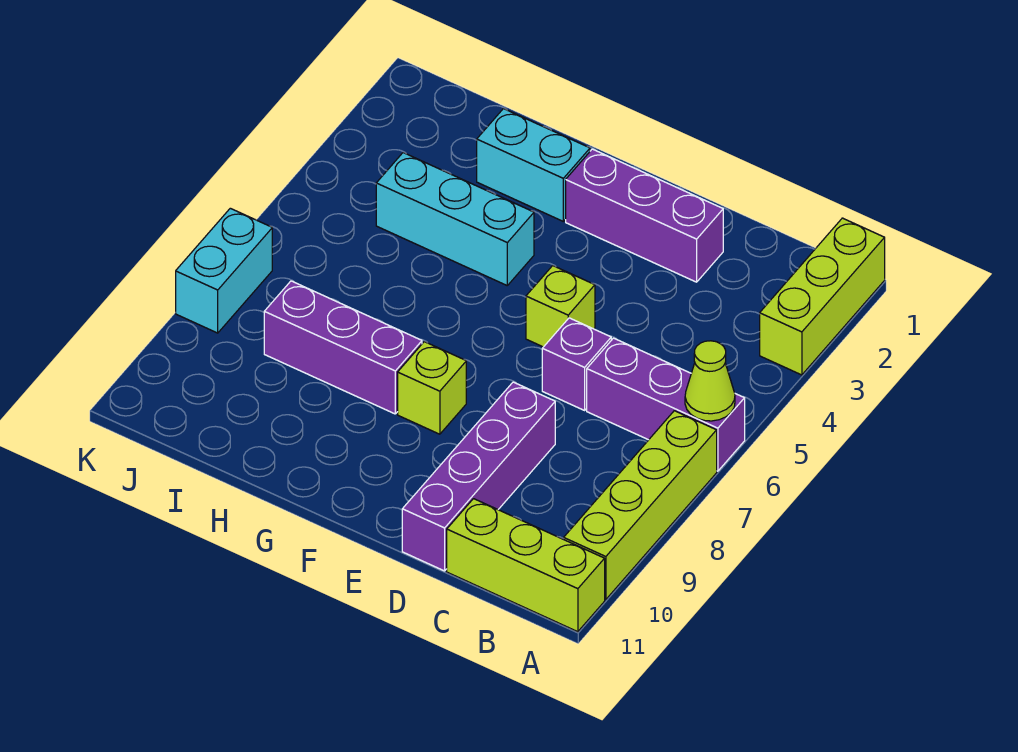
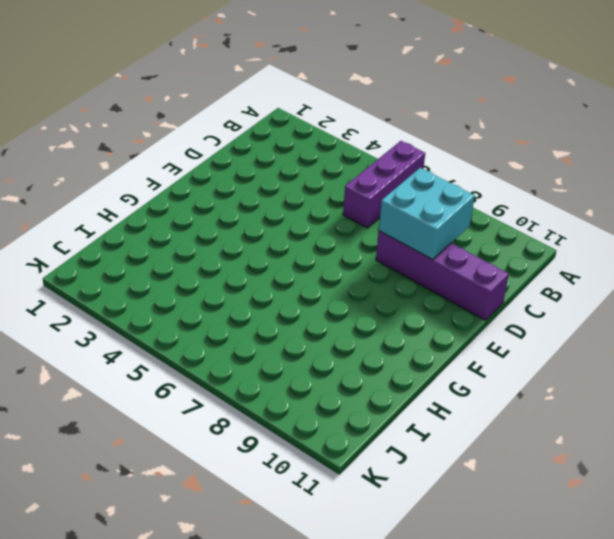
cyan brick C8:D9 level 2 -> none
none -> lime brick A1:A3 level 1
none -> lime brick A7:A10 level 1
none -> lime brick A11:C11 level 1

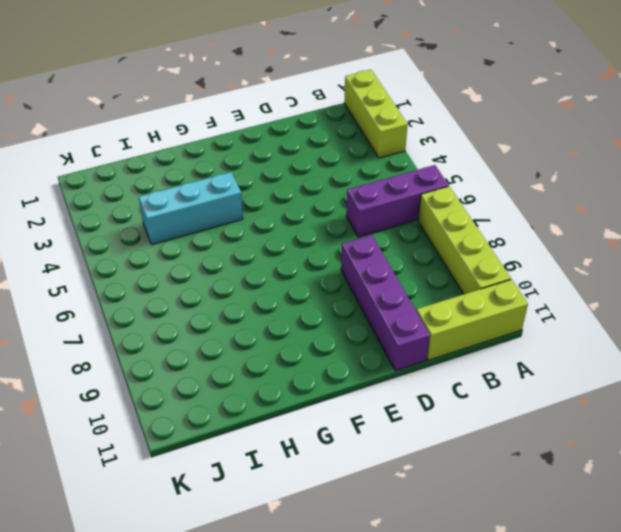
none -> purple brick D2:F2 level 1
none -> purple brick D6 level 1
none -> lime brick E5 level 1

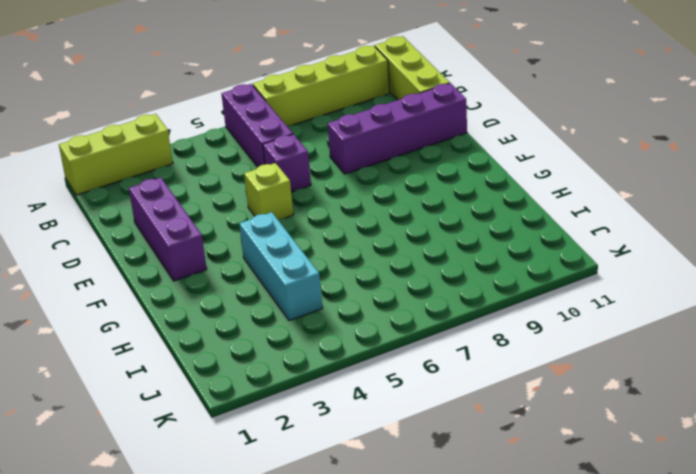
none -> lime brick F8 level 1
none -> cyan brick G2:H2 level 1
none -> purple brick G8:I8 level 1

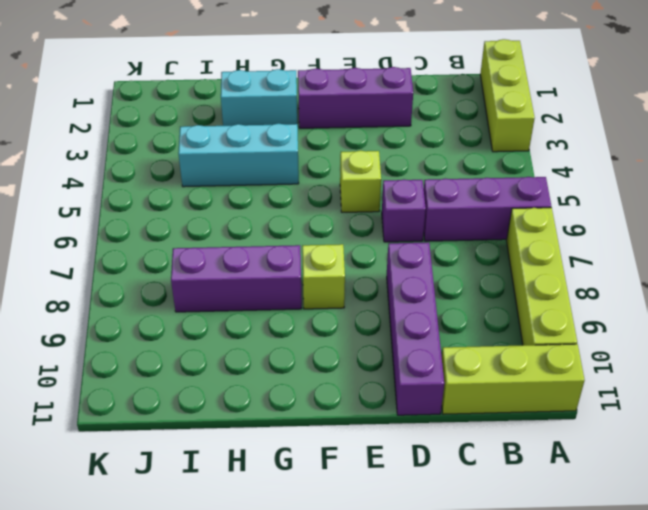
none -> cyan brick K7:K8 level 1
none -> lime cone A6 level 2

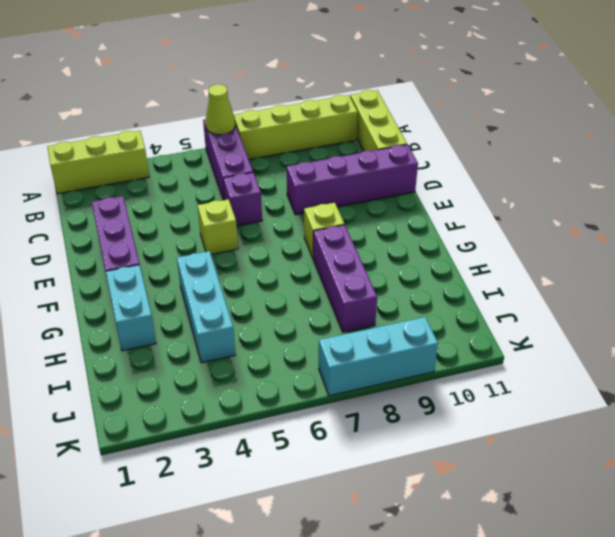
cyan brick K7:K9 level 1 -> cyan brick K7:K8 level 1

